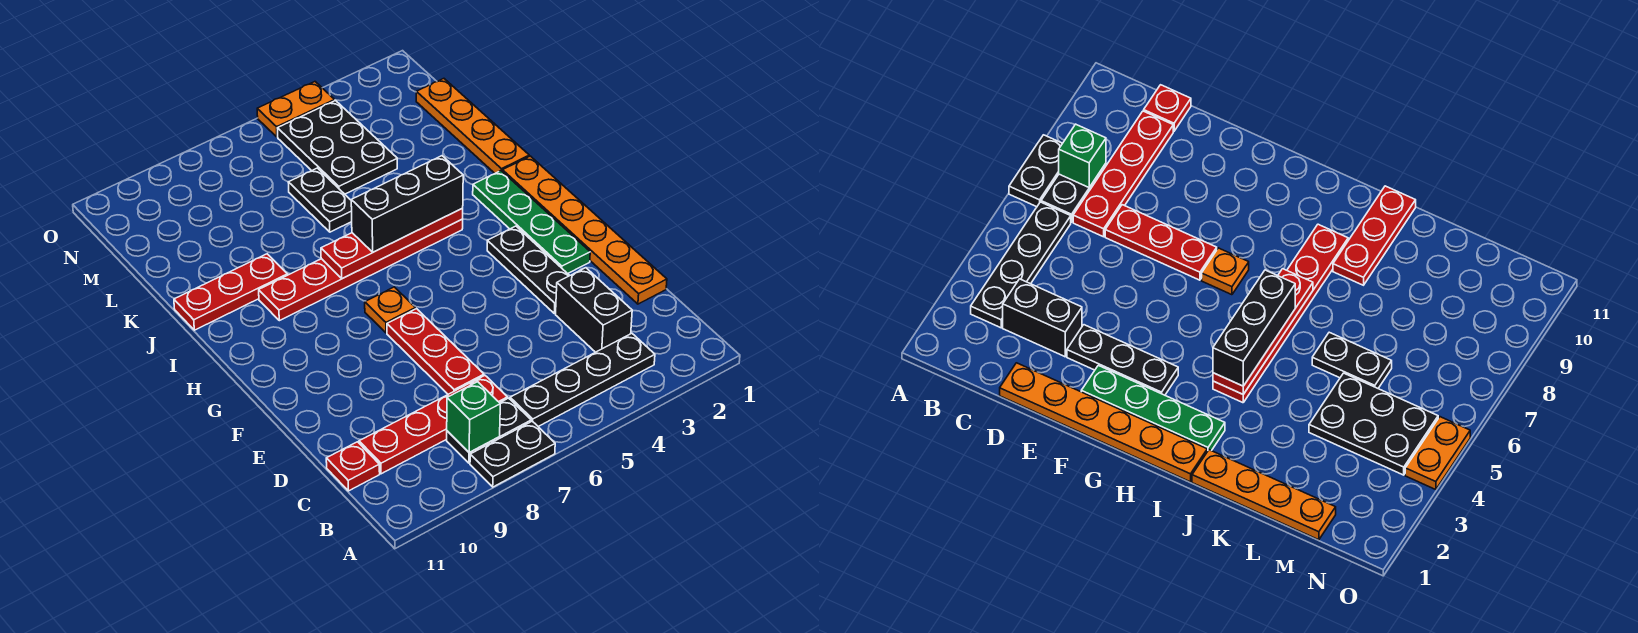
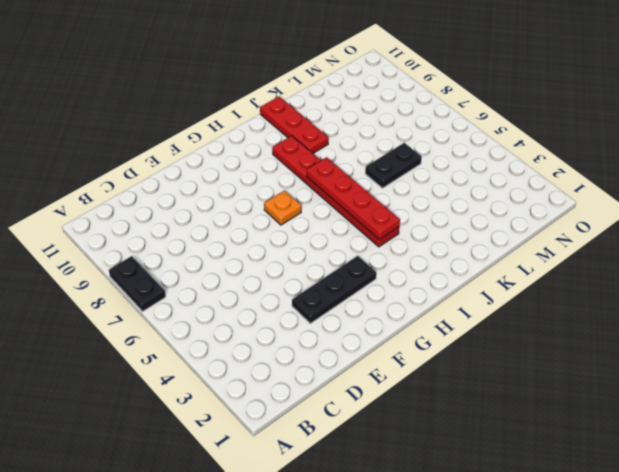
none -> black plate B3:B6 level 1
none -> black plate B7:B8 level 1
none -> black brick C3:D3 level 1

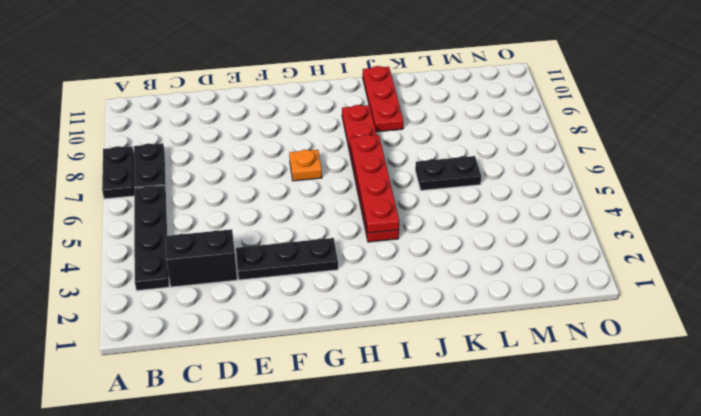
none -> red plate C7:C10 level 1
none -> red plate C11 level 1
none -> orange plate D1:I1 level 1

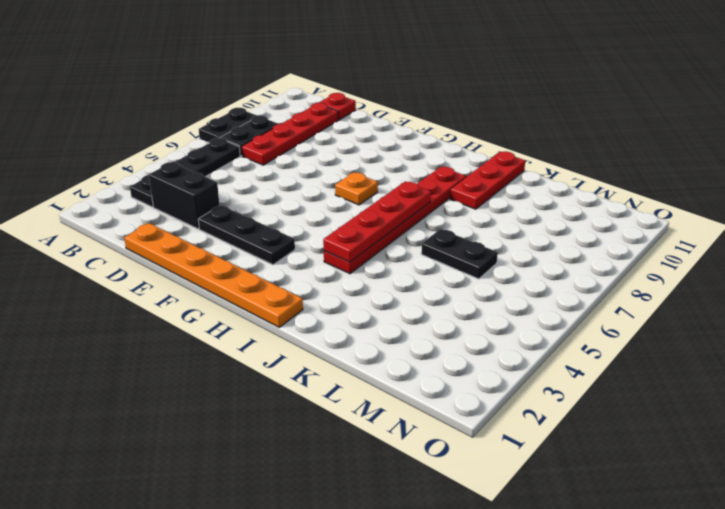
none -> red plate D7:F7 level 1
none -> green plate F2:I2 level 1
none -> orange plate J1:M1 level 1

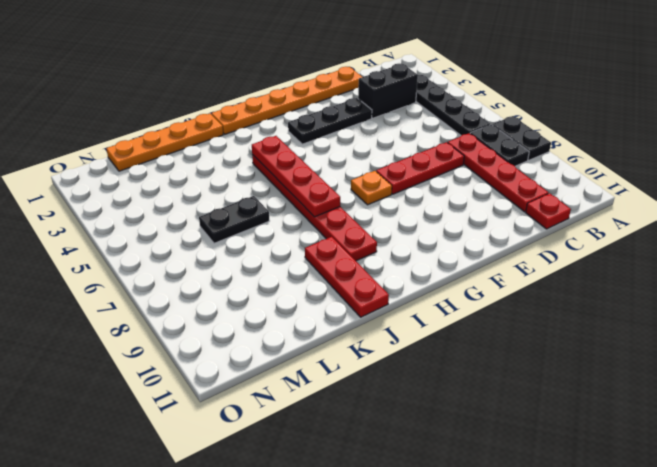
none -> green plate F2:I2 level 1
none -> black plate L4:N5 level 1
none -> orange plate O4:O5 level 1

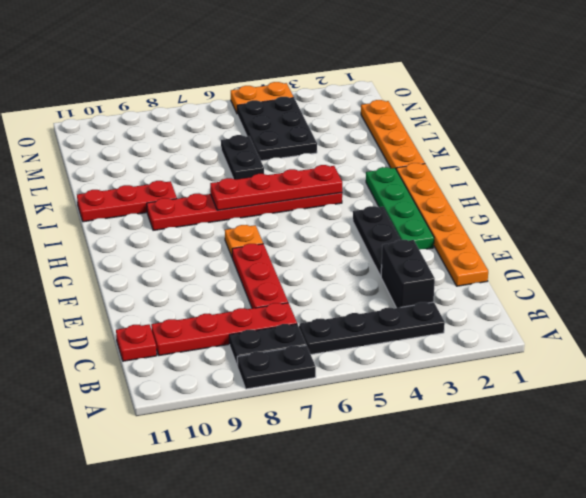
none -> green brick B8 level 2
none -> black brick I4:I6 level 3

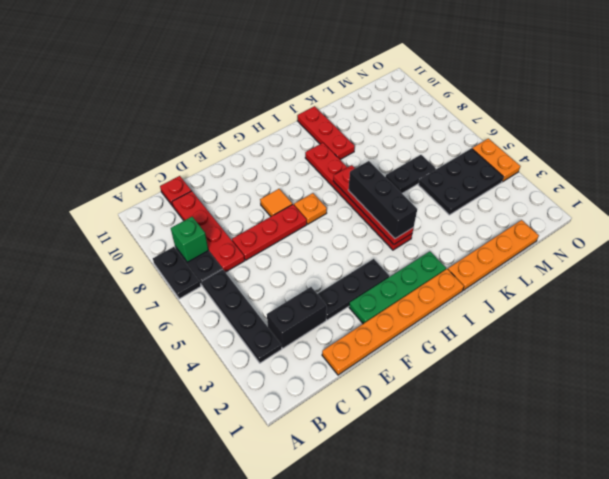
orange tile F8 level 1 -> none

